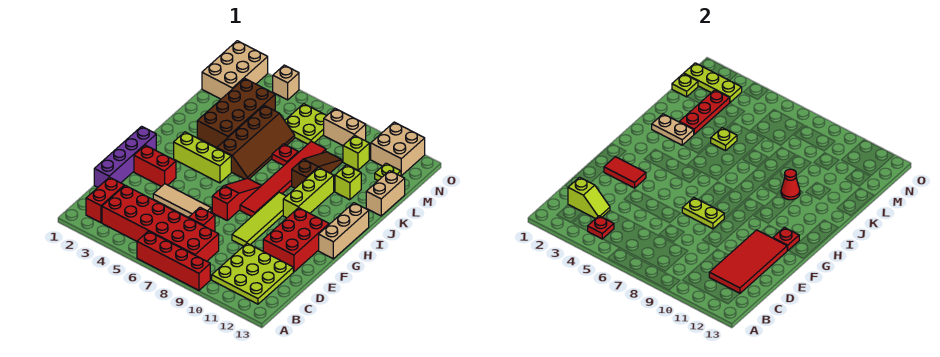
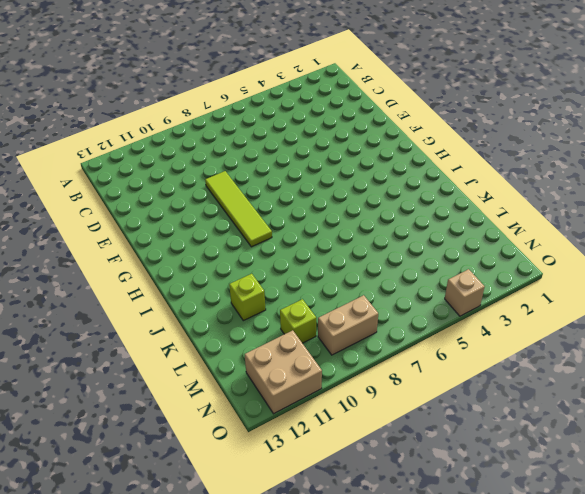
none -> red brick A6:A9 level 1
none -> red brick B2:C2 level 1
none -> red brick B3:C8 level 1
none -> lime plate B10:D12 level 1

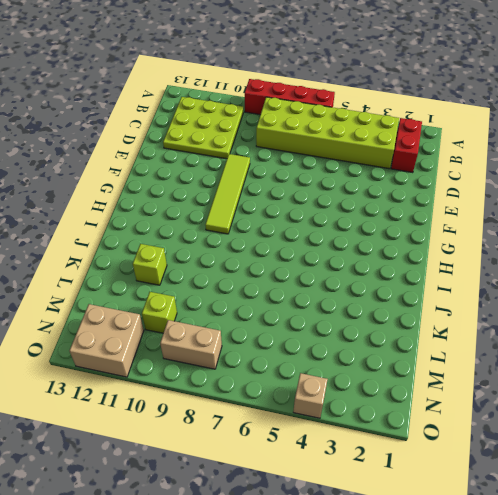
lime brick B3:C8 level 1 -> red brick B3:C8 level 1
none -> purple brick D1:G1 level 1
none -> red brick D7 level 1
none -> tan tile E4:E6 level 1
none -> red brick E11:G12 level 1

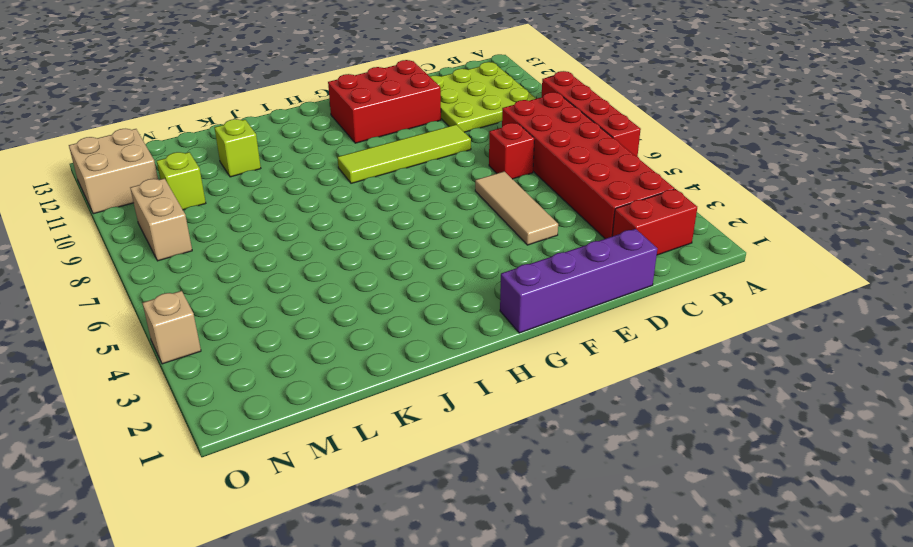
none -> red brick F2:F3 level 1
none -> red slope F7:H7 level 1 top F
none -> red tile G8:L8 level 1
none -> tan brick G13:I13 level 1

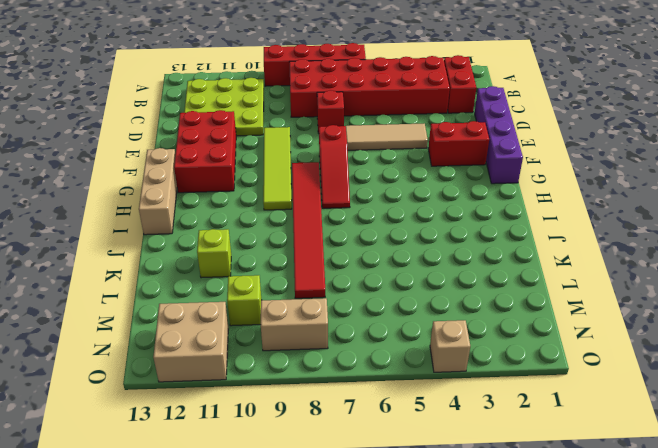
none -> lime brick H3:H5 level 1
none -> lime brick H10:J10 level 1
none -> brown slope I5:L6 level 1 top 5
none -> brown brick J3:M4 level 1

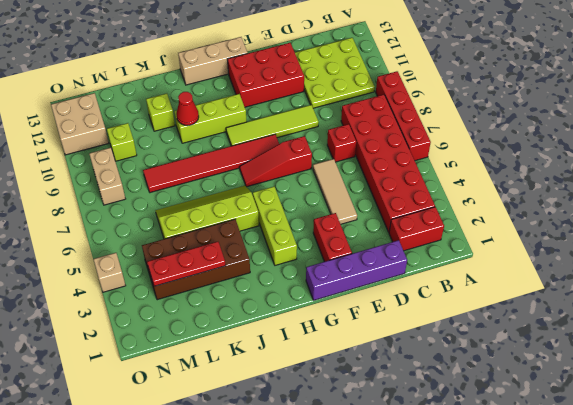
lime slope I5:L6 level 1 top 5 -> brown slope I5:L6 level 1 top 5
none -> brown slope J9:L9 level 1 top J
none -> red plate K7 level 1
none -> tan brick K13:L13 level 1
none -> tan brick M1:O2 level 1

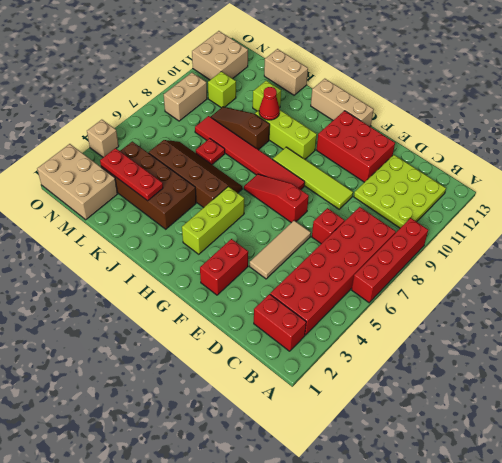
none -> purple brick D1:G1 level 1
none -> lime plate M6:N7 level 1
none -> lime plate M12 level 1
none -> red plate B4 level 2

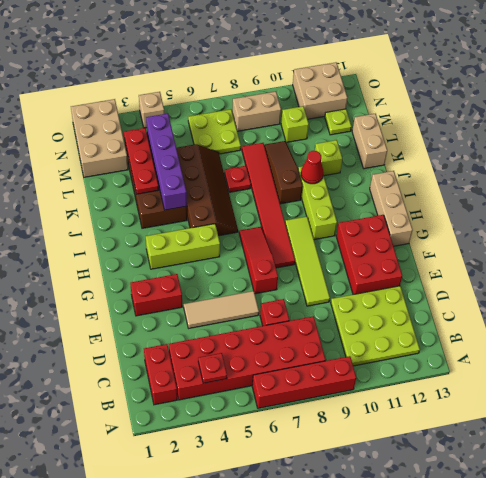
purple brick J4:M4 level 2 -> purple brick D1:G1 level 1
none -> lime slope C2:C3 level 2 top 2
none -> red tile C11:F12 level 2
none -> red tile F2:F3 level 2
none -> lime plate F7:F8 level 2

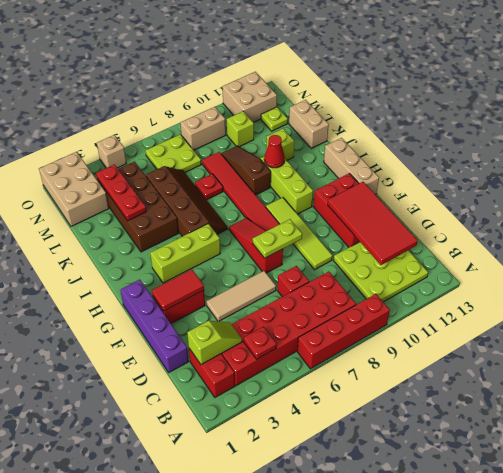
none -> red plate G12 level 2
none -> tan plate J2:J3 level 2
none -> lime plate K5 level 2
none -> lime plate M1 level 2

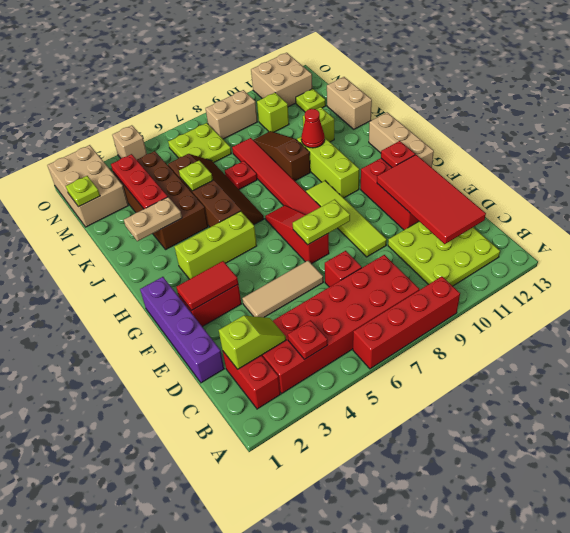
none -> lime plate N1:N3 level 2

